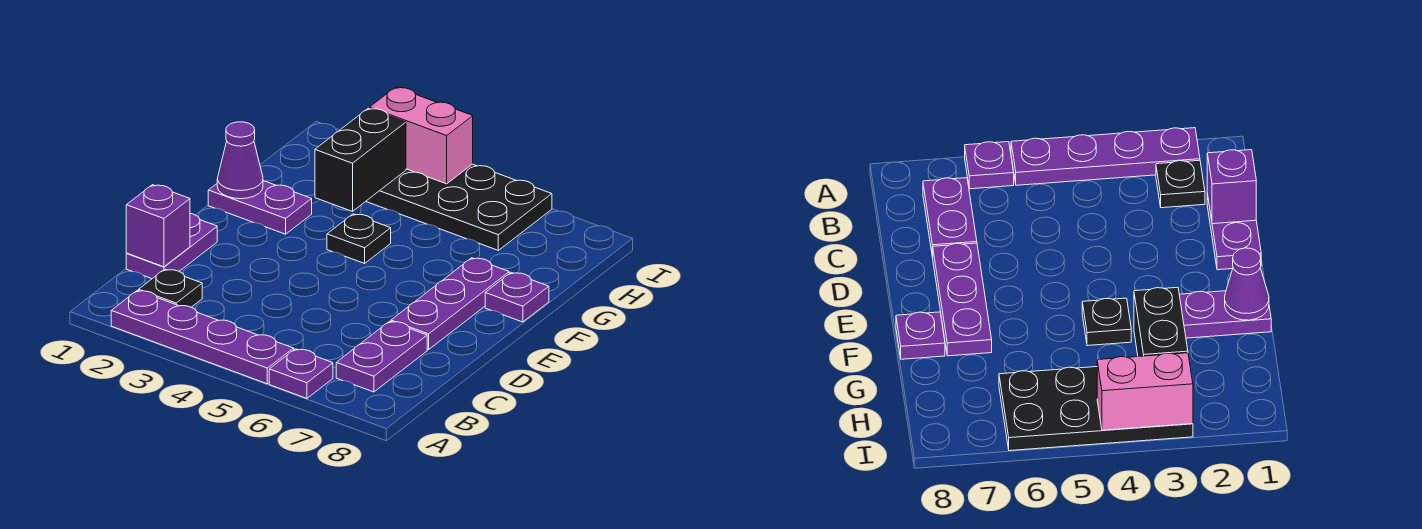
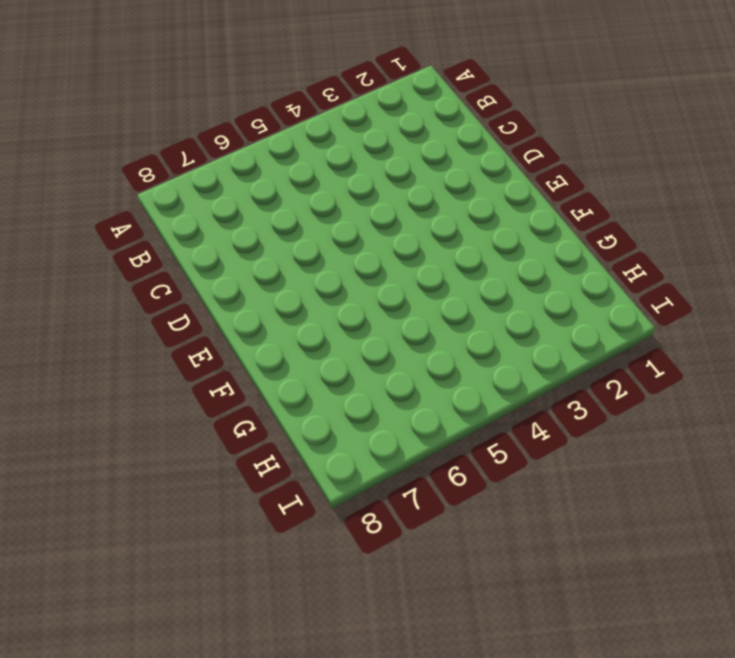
none -> purple plate A2:A5 level 1
none -> purple plate A6 level 1
none -> black plate B2 level 1

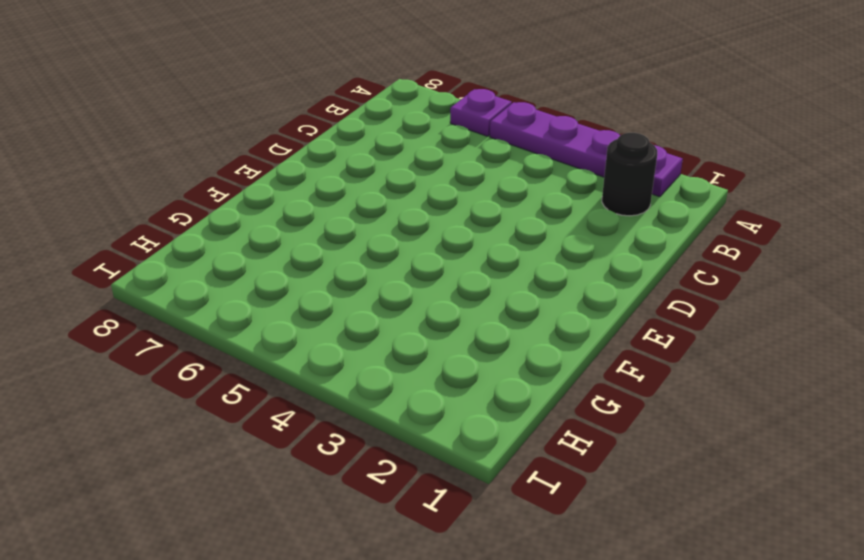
black round brick B2 level 1 -> black plate B2 level 1
none -> purple plate B7:C7 level 1
none -> purple plate C1:D1 level 1
none -> purple plate D7:F7 level 1

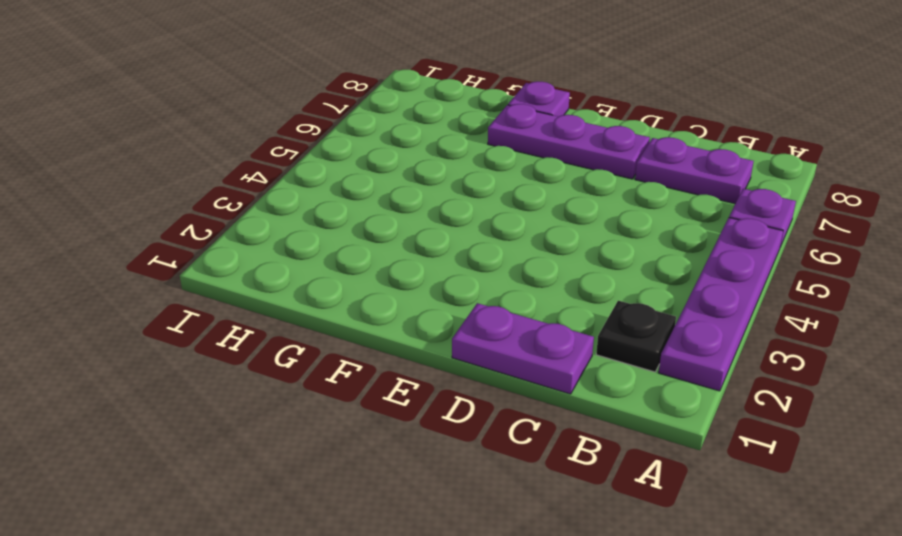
none -> purple plate F1:F2 level 1
none -> black plate F4 level 1
none -> black plate H3:I6 level 1

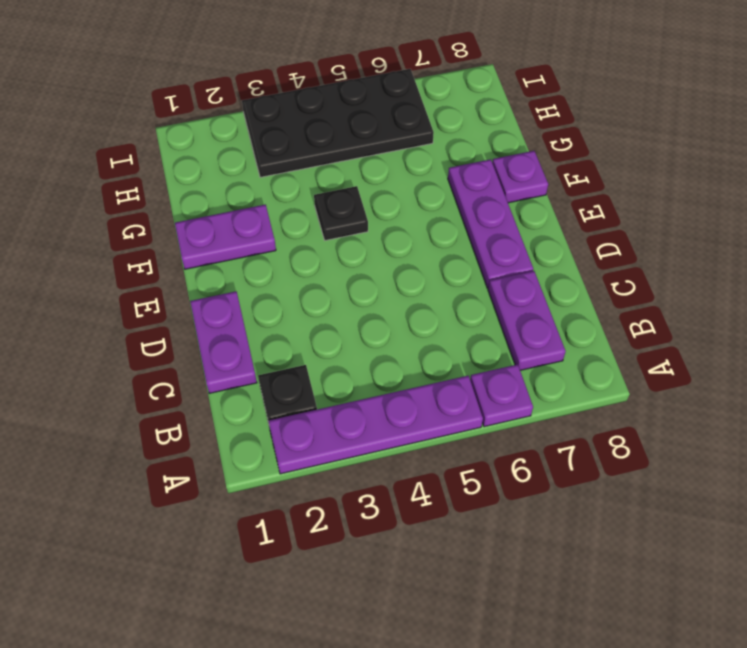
none -> purple brick C1 level 2
none -> purple cone F1 level 2
none -> black brick G3:H3 level 2

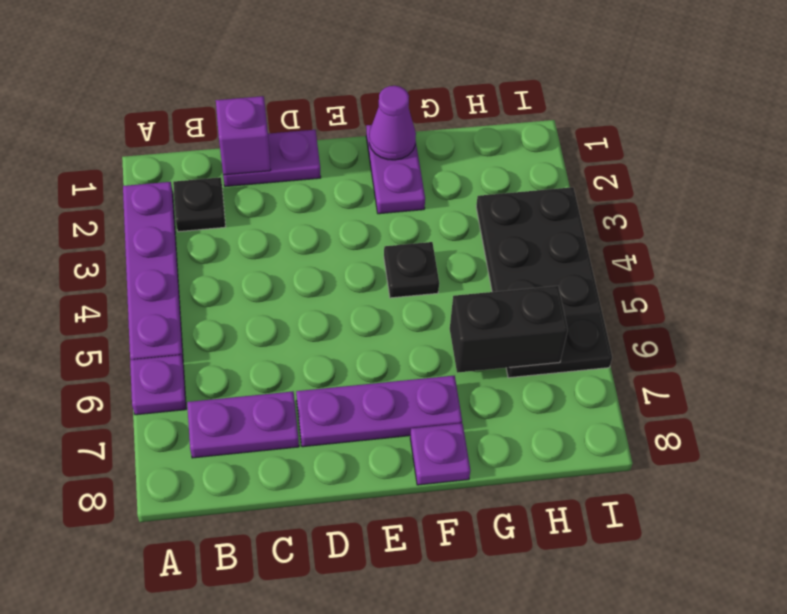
black brick G6:H6 level 2 -> black brick G3:H3 level 2
none -> pink brick I3:I4 level 2

